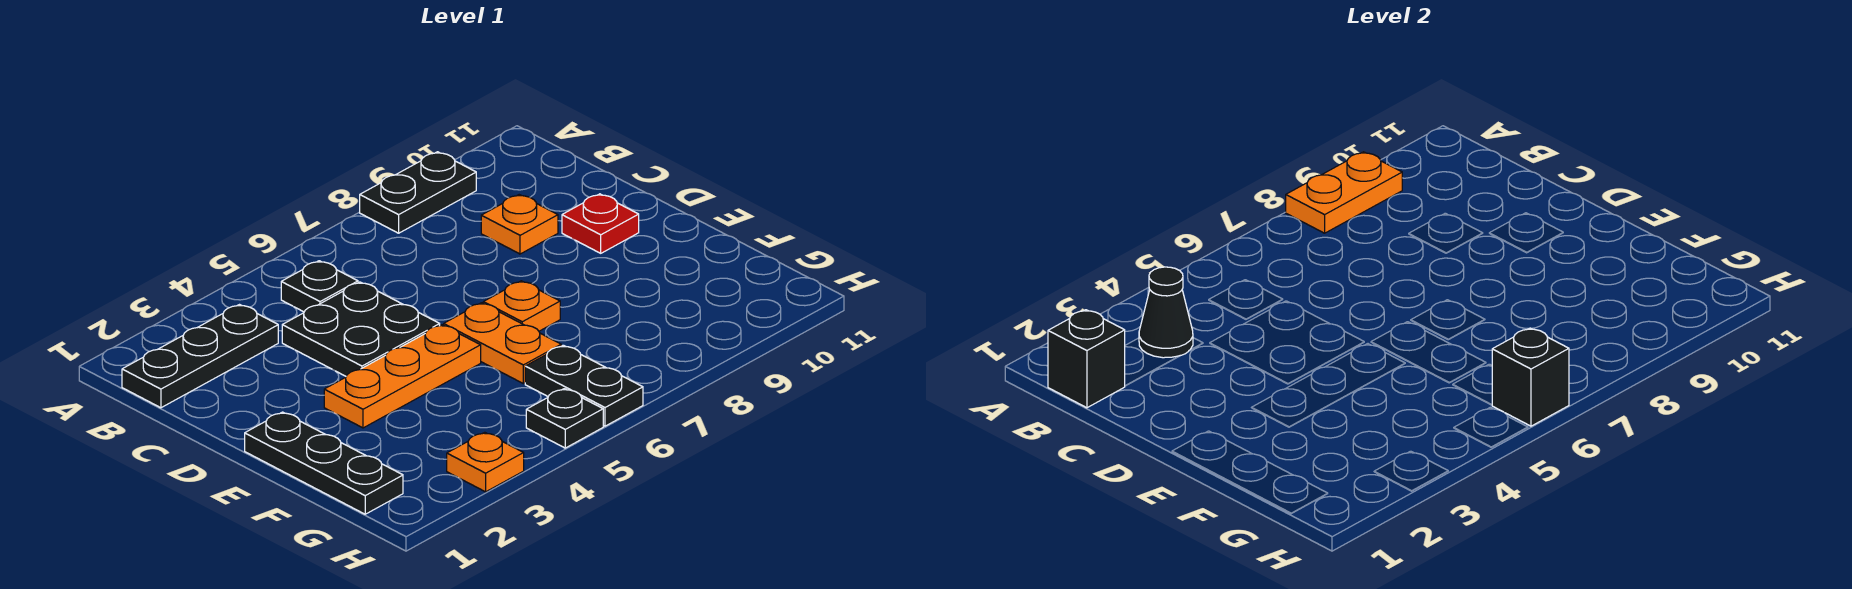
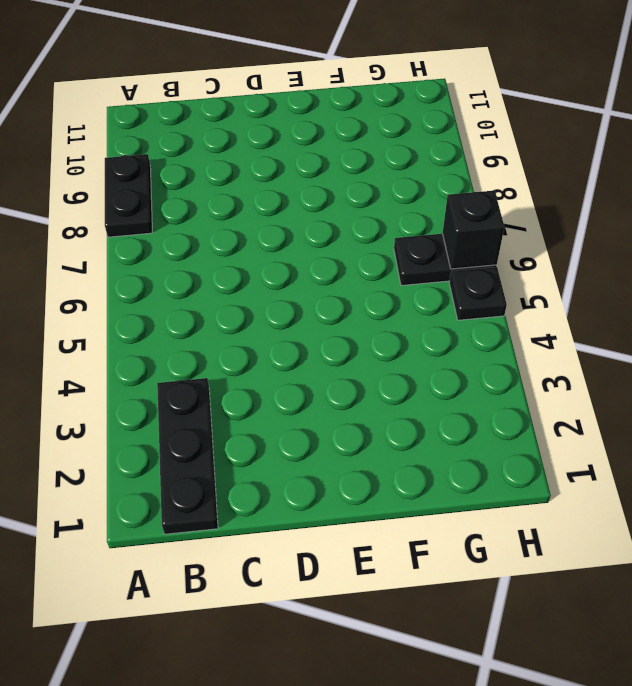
none -> black plate B5 level 1
none -> black plate C4:D5 level 1
none -> orange plate C9 level 1

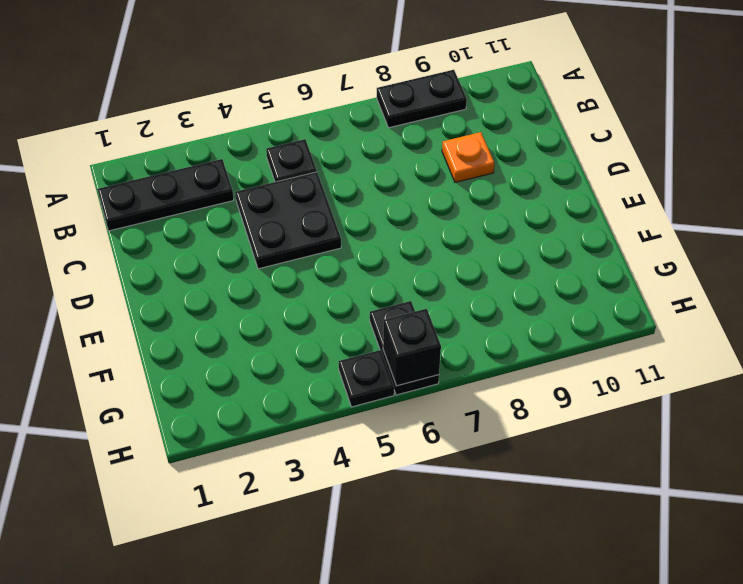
none -> red plate D10 level 1
none -> black plate E1:G1 level 1
none -> orange plate E3:E5 level 1

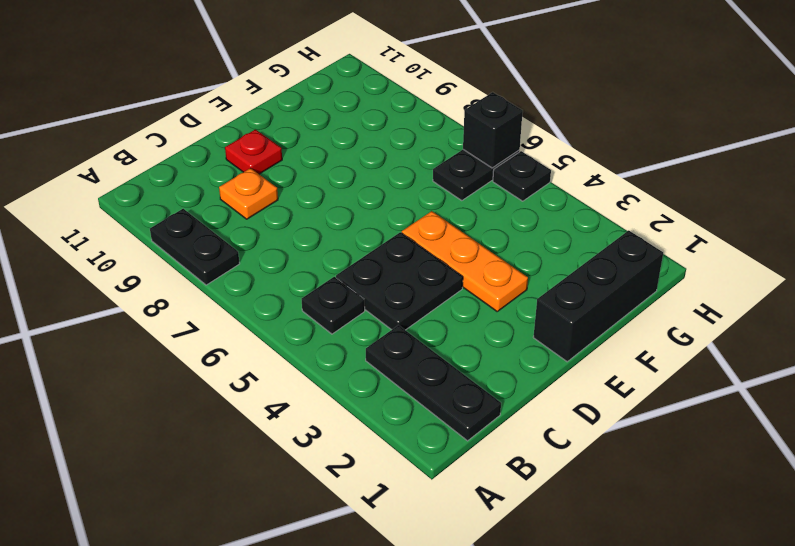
black brick E1:G1 level 1 -> black plate E1:G1 level 1
none -> orange plate E6:F6 level 1
none -> orange plate E7 level 1
none -> orange plate H3 level 1

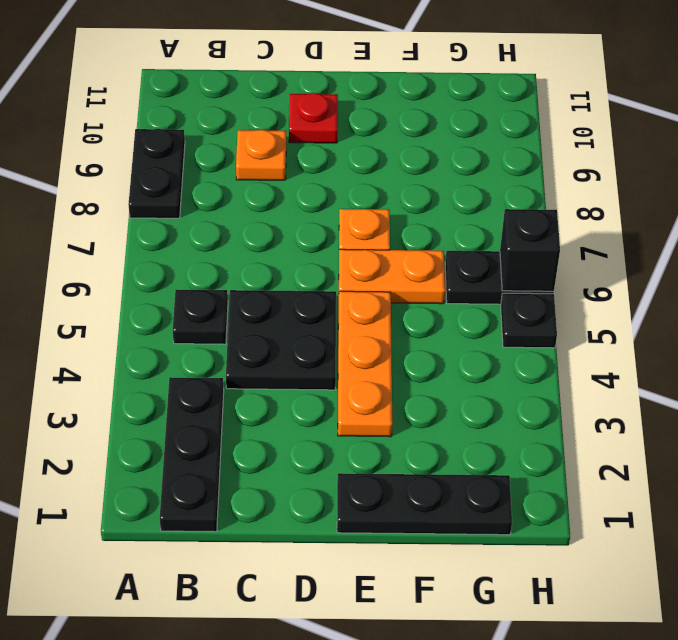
none -> orange plate H3 level 1
none -> orange plate A8:A9 level 2
none -> black brick B1 level 2

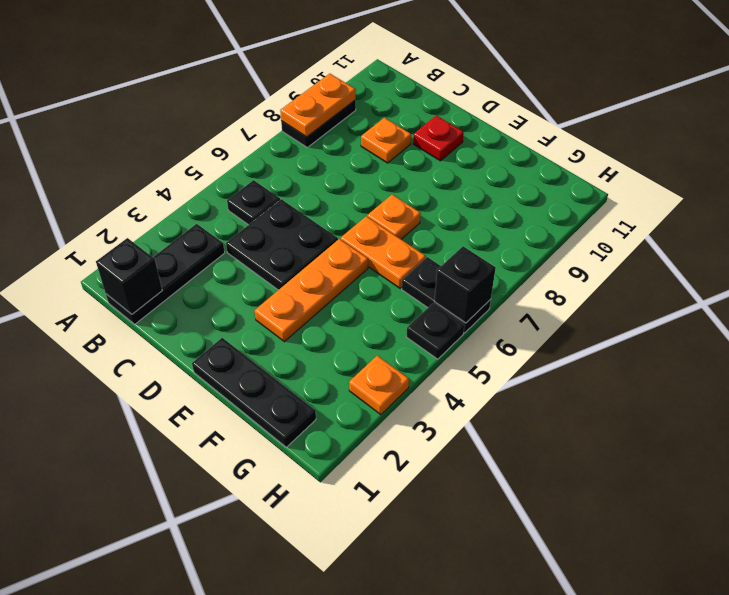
none -> black cone B3 level 2

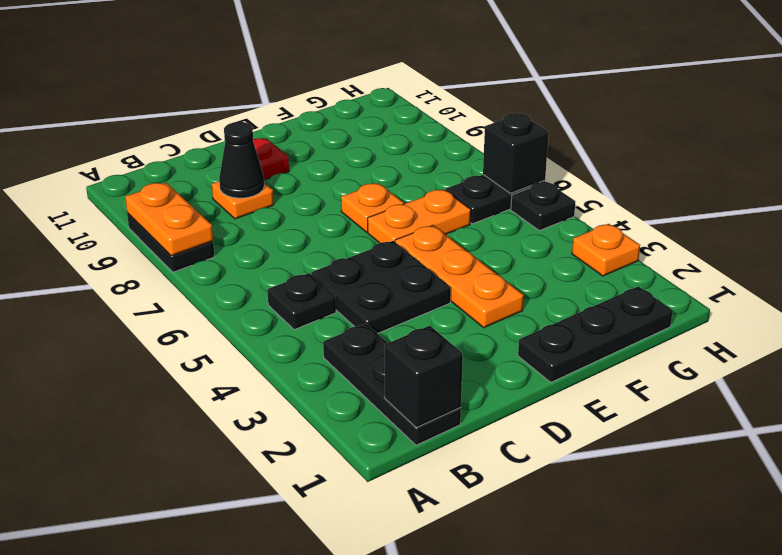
black cone C9 level 2 -> black cone B3 level 2

